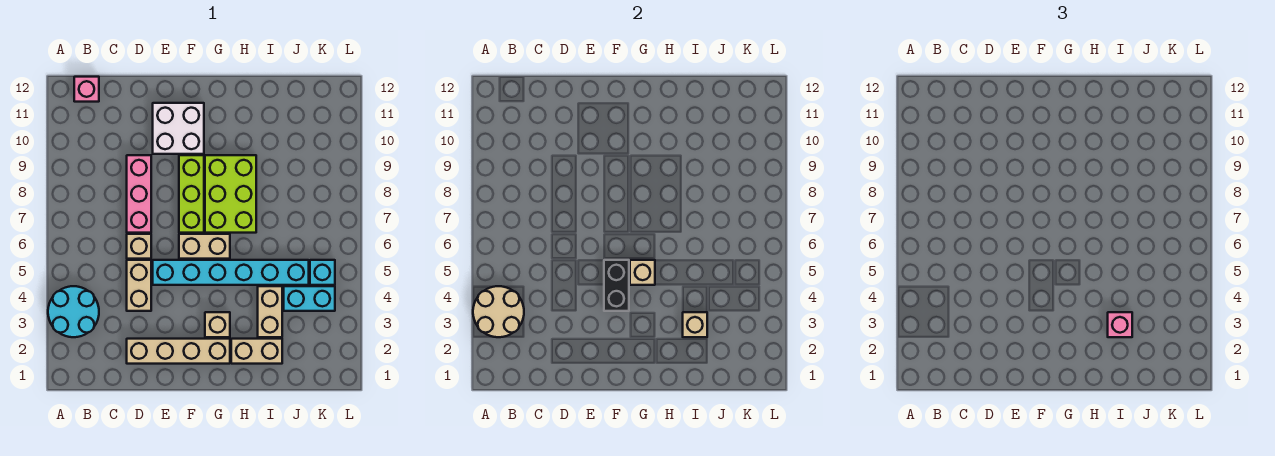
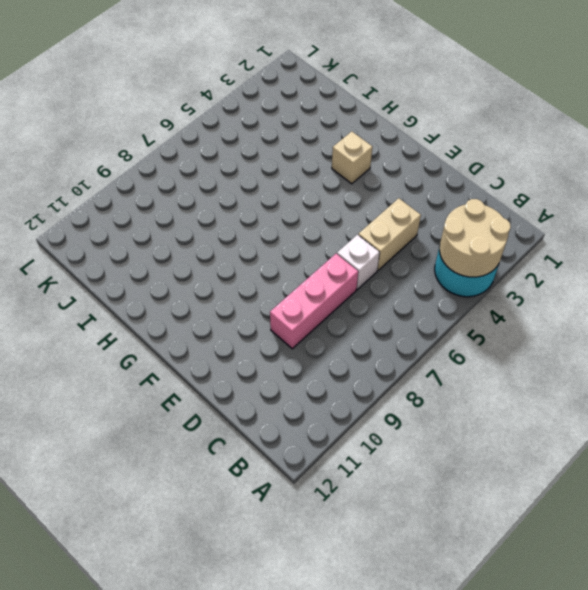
white brick D6 level 1 -> tan brick D6 level 1
none -> pink brick B12 level 1
none -> tan brick D2:G2 level 1
none -> cyan brick E5:J5 level 1

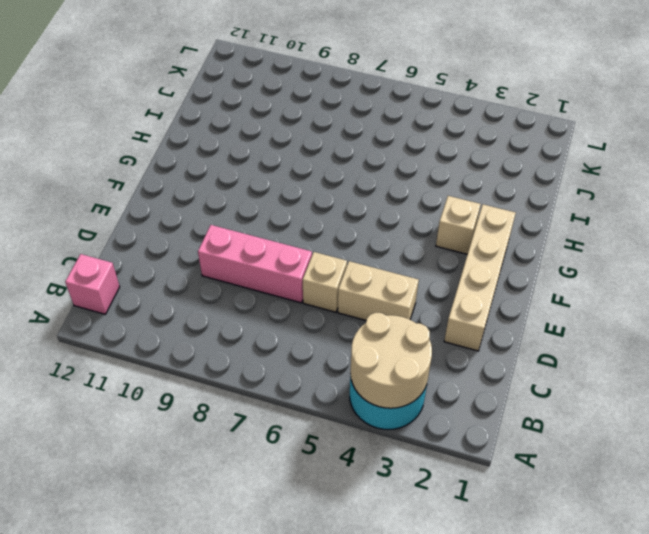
none -> cyan brick E5:J5 level 1
none -> white brick E10:F11 level 1
none -> tan brick F6:G6 level 1

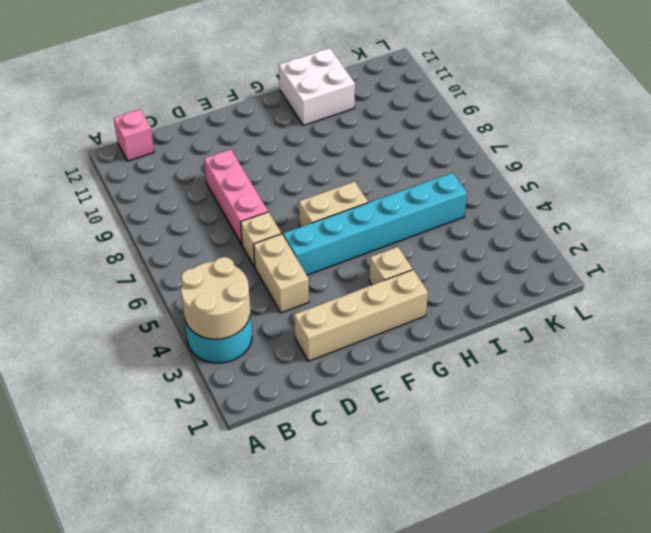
white brick H11:I12 level 1 -> white brick E10:F11 level 1
none -> lime brick F7:F9 level 1
none -> lime brick G7:H9 level 1
none -> tan brick H2:I2 level 1

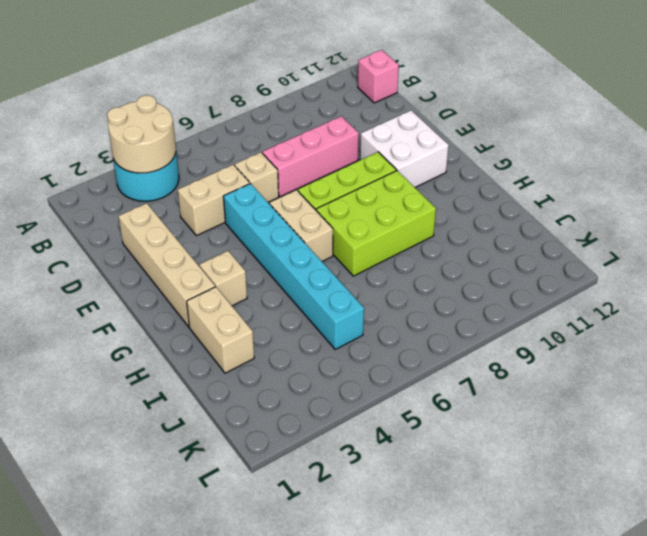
none -> tan brick I3:I4 level 1
none -> cyan brick J4:K4 level 1
none -> cyan brick K5 level 1

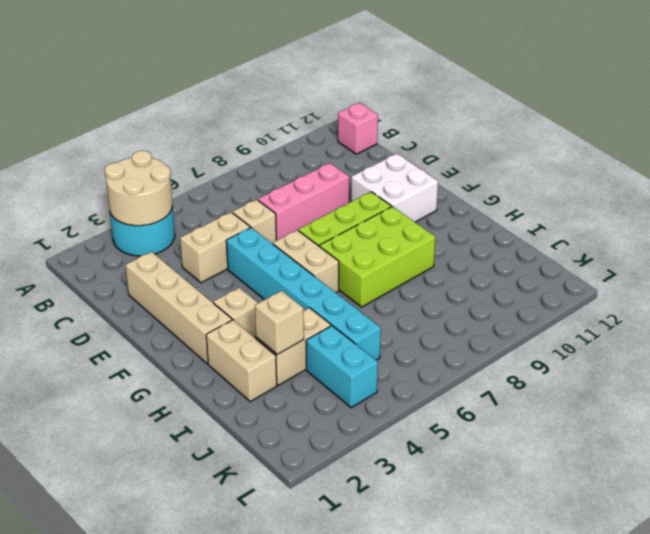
none -> cyan brick K5 level 1
none -> black brick F4:F5 level 2
none -> tan brick G5 level 2

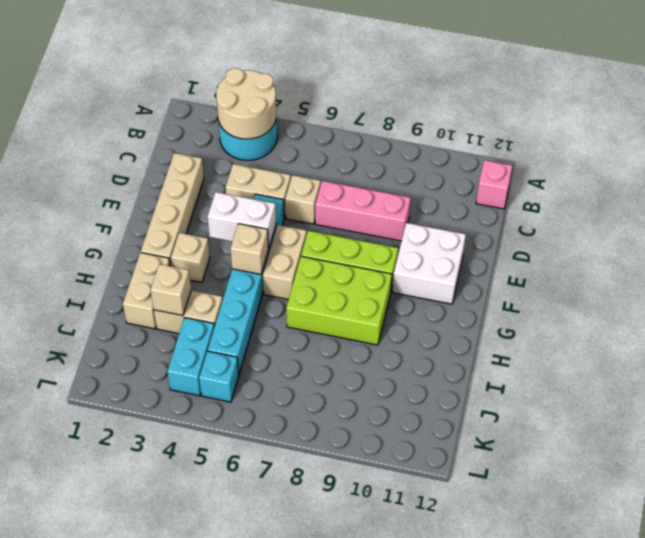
white brick F4:F5 level 2 -> black brick F4:F5 level 2
none -> pink brick I3 level 3

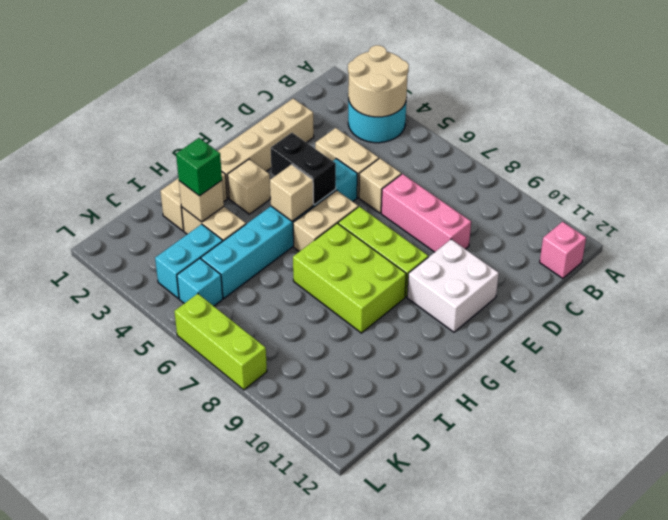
green brick I3 level 3 -> pink brick I3 level 3
lime brick L6:L8 level 1 -> none

